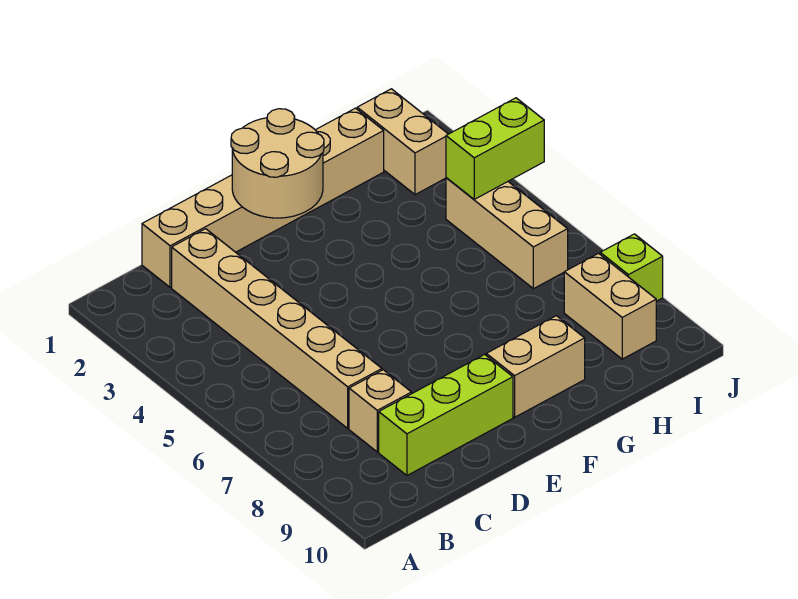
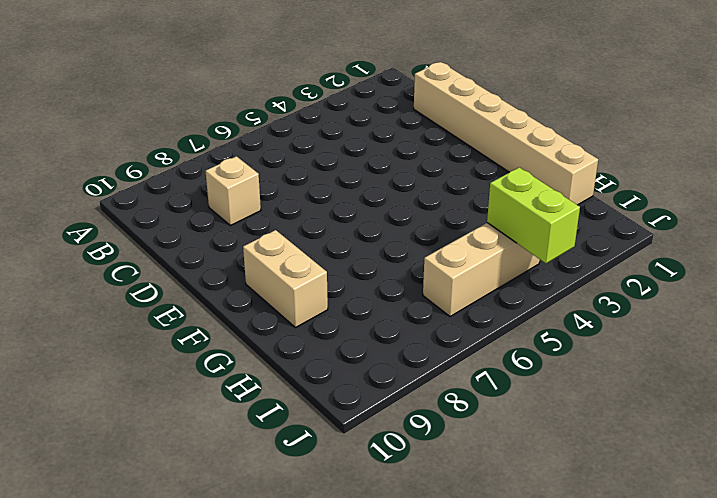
none -> tan brick C2:C7 level 1
none -> lime brick C9:E9 level 1

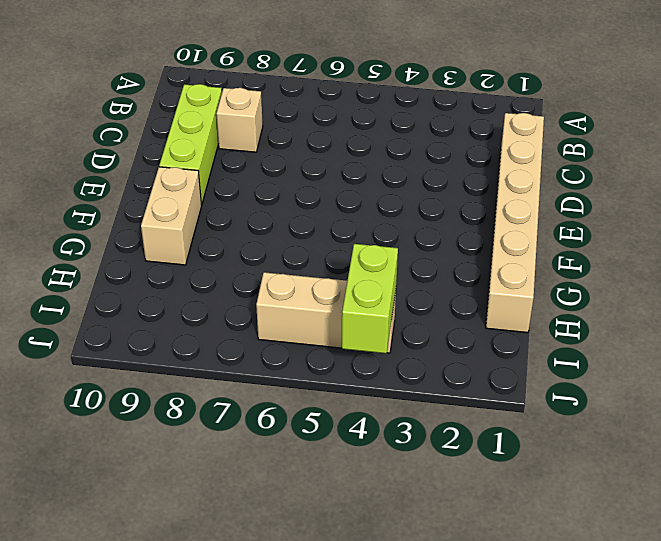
none -> tan brick C2:C7 level 1
none -> tan brick I1:I2 level 1

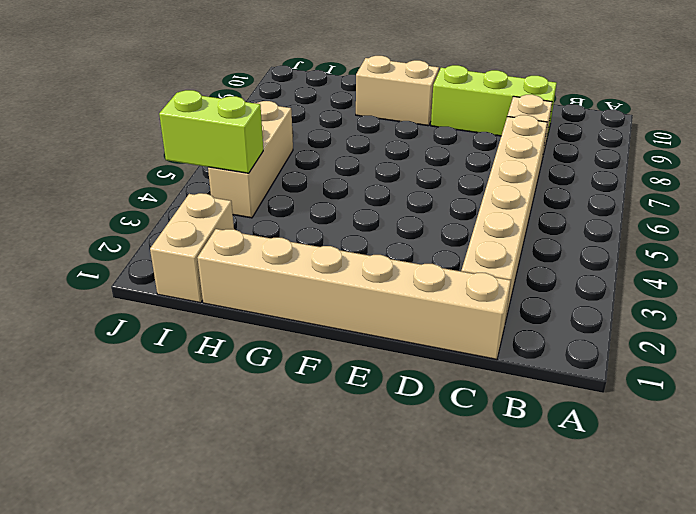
none -> tan brick I8:I9 level 1
none -> lime brick J8 level 1

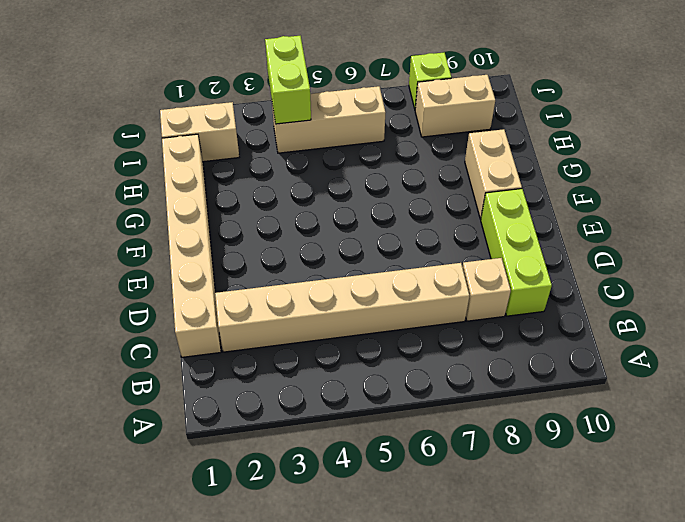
none -> tan round brick E1:F2 level 2

